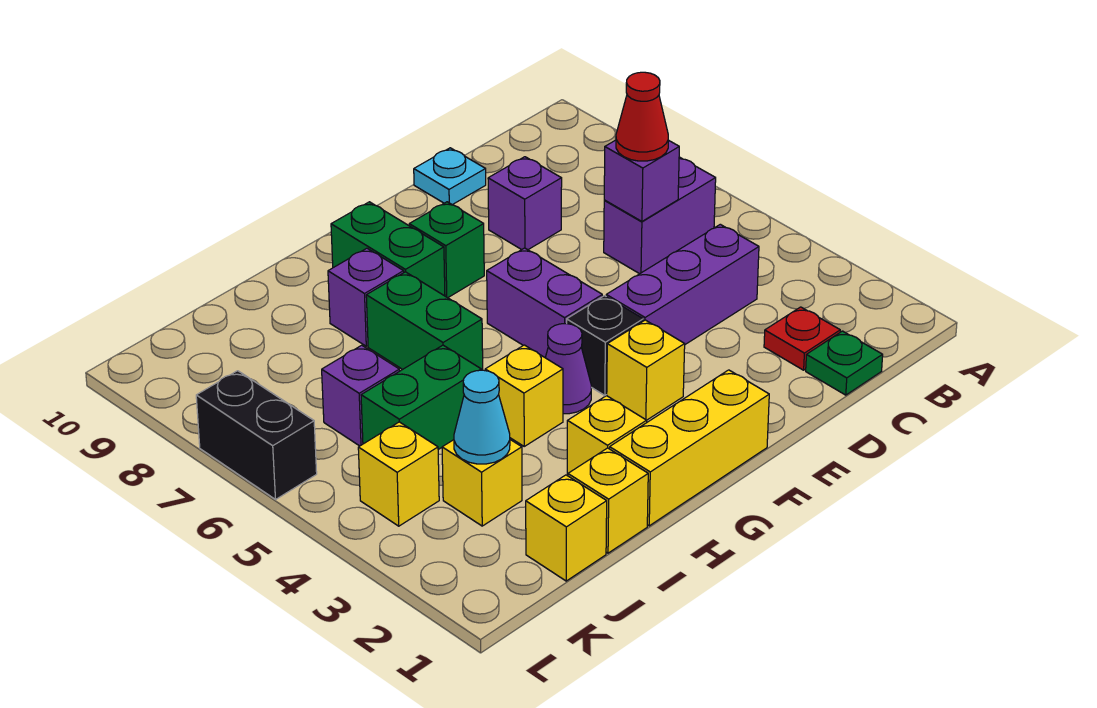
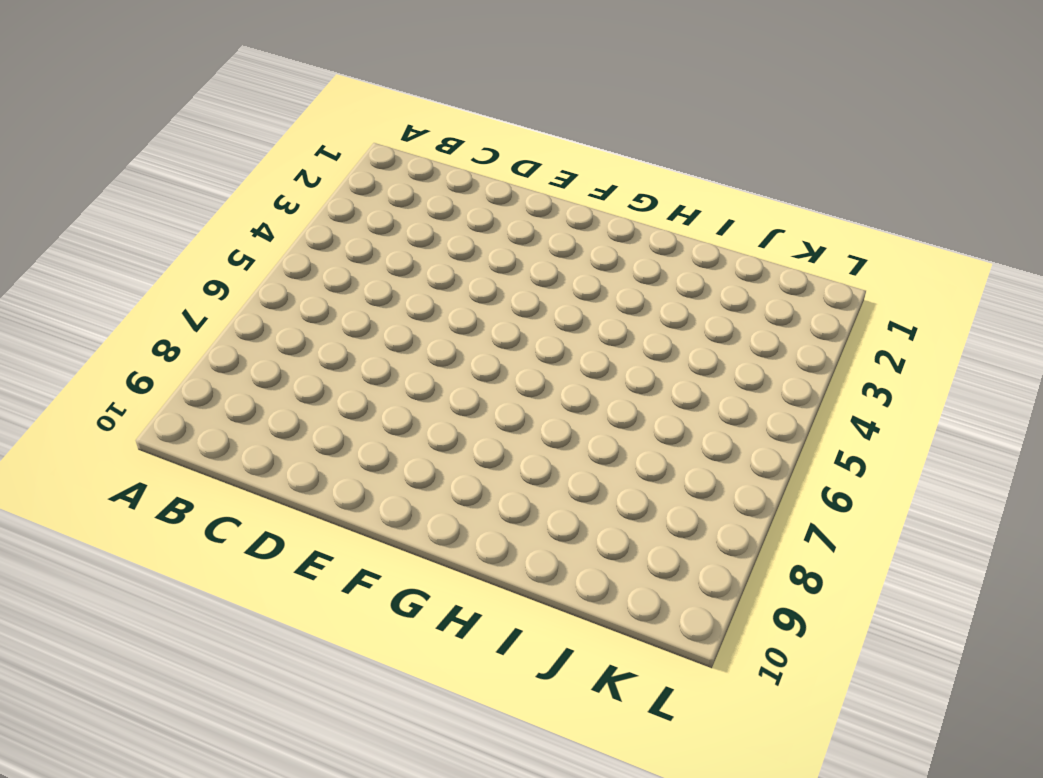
none -> purple brick B6:C6 level 1
none -> green plate C1 level 1
none -> red plate C2 level 1

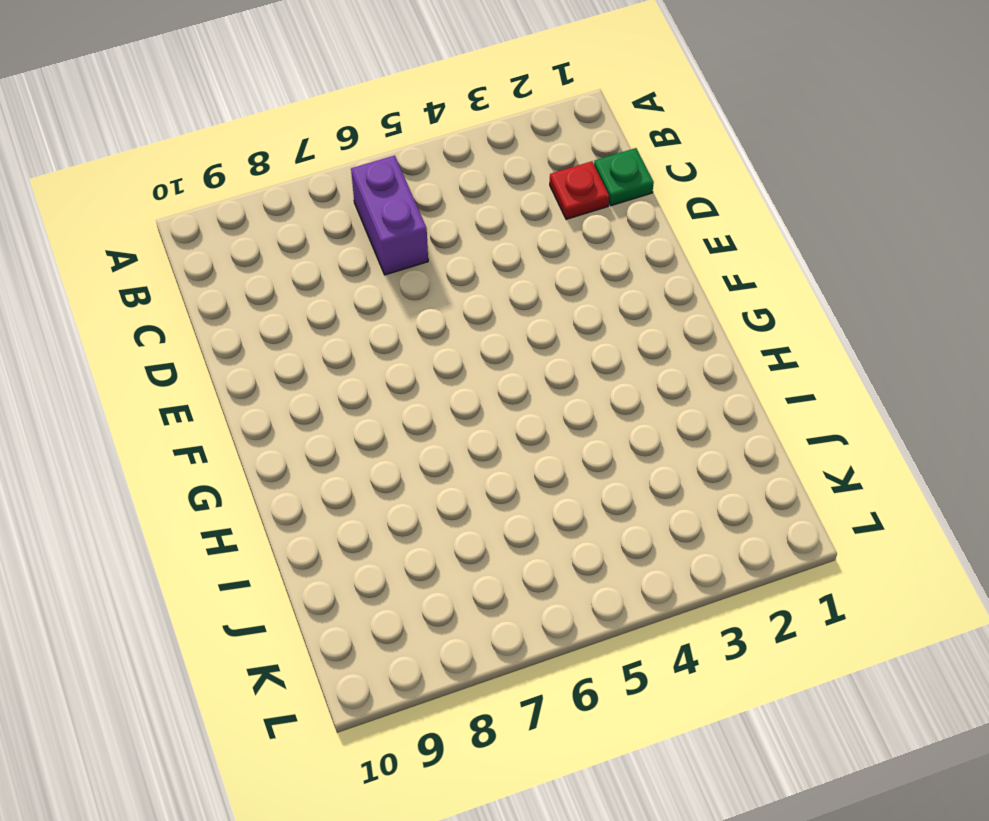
none -> purple brick C4:E4 level 1
none -> purple brick D8 level 1
none -> cyan plate D10 level 1

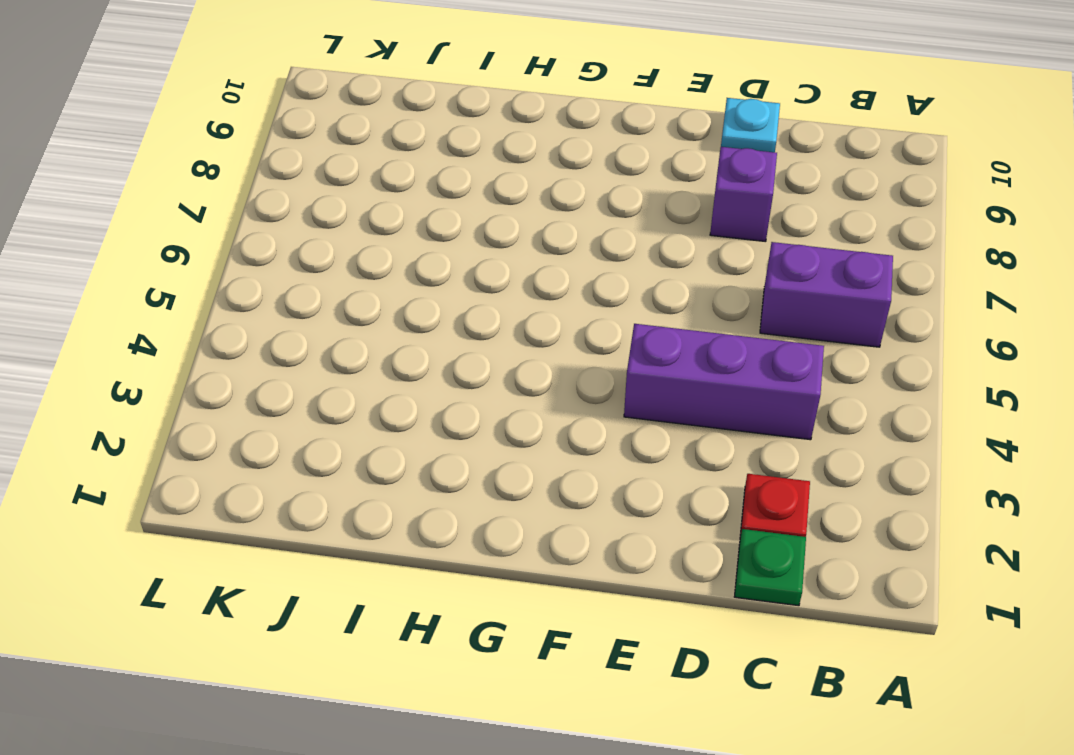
none -> yellow brick F1:H1 level 1
none -> yellow brick F3 level 1
none -> black brick F4 level 1

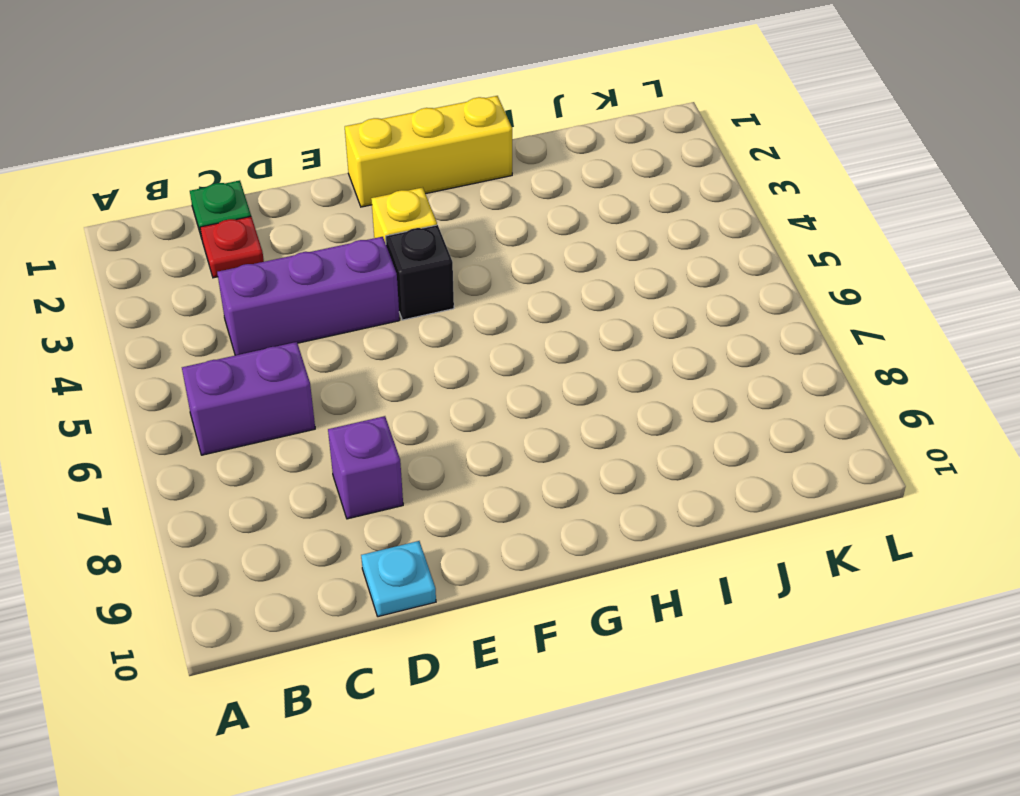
none -> purple brick F5:F6 level 1
none -> green brick F8 level 1
none -> purple cone G4 level 1

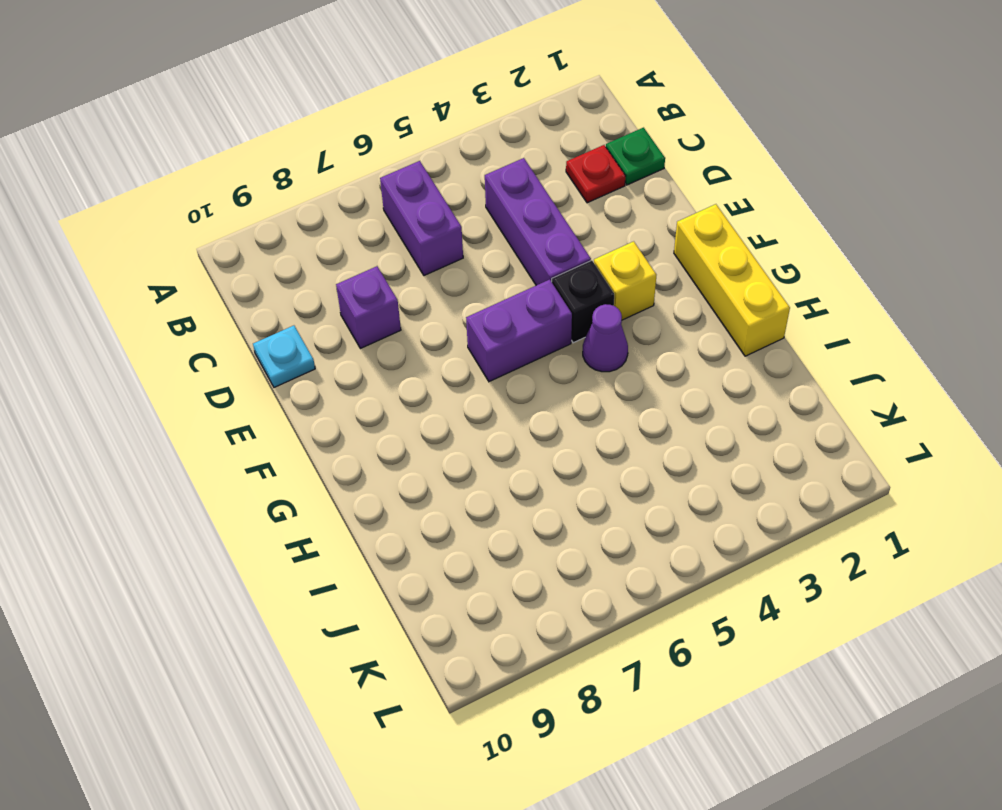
none -> green brick F8 level 1
none -> green brick G8:G9 level 1
none -> yellow brick H2 level 1

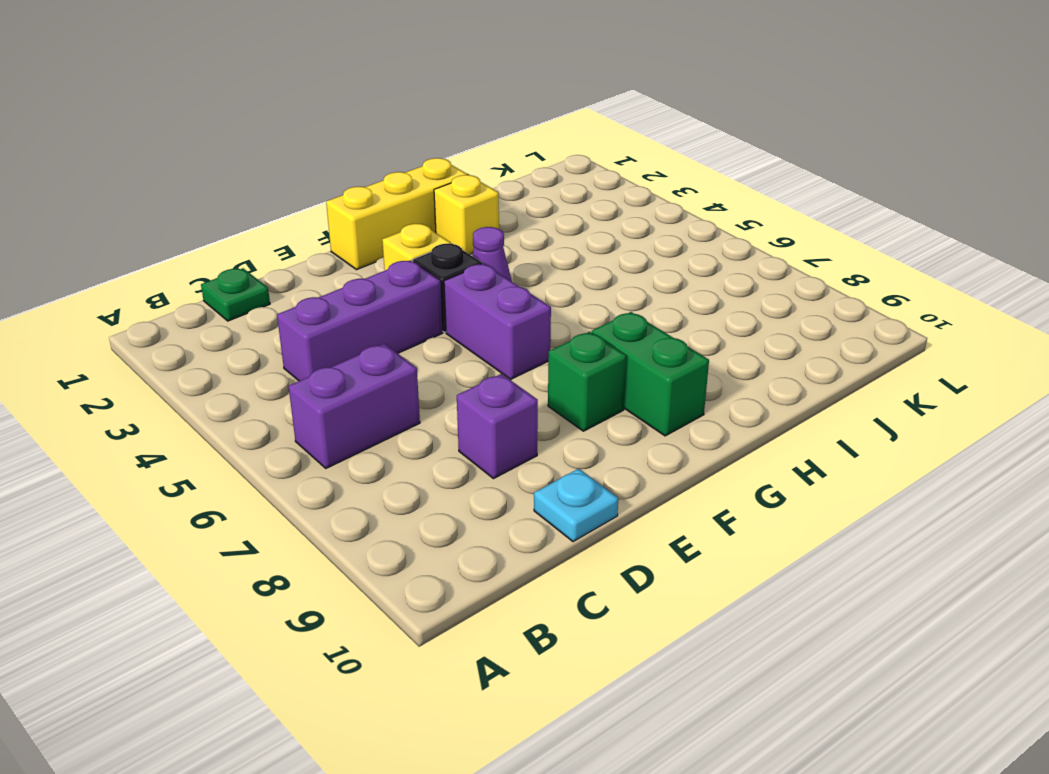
none -> red plate C2 level 1
none -> yellow brick H4 level 1
none -> green brick H6:H7 level 1

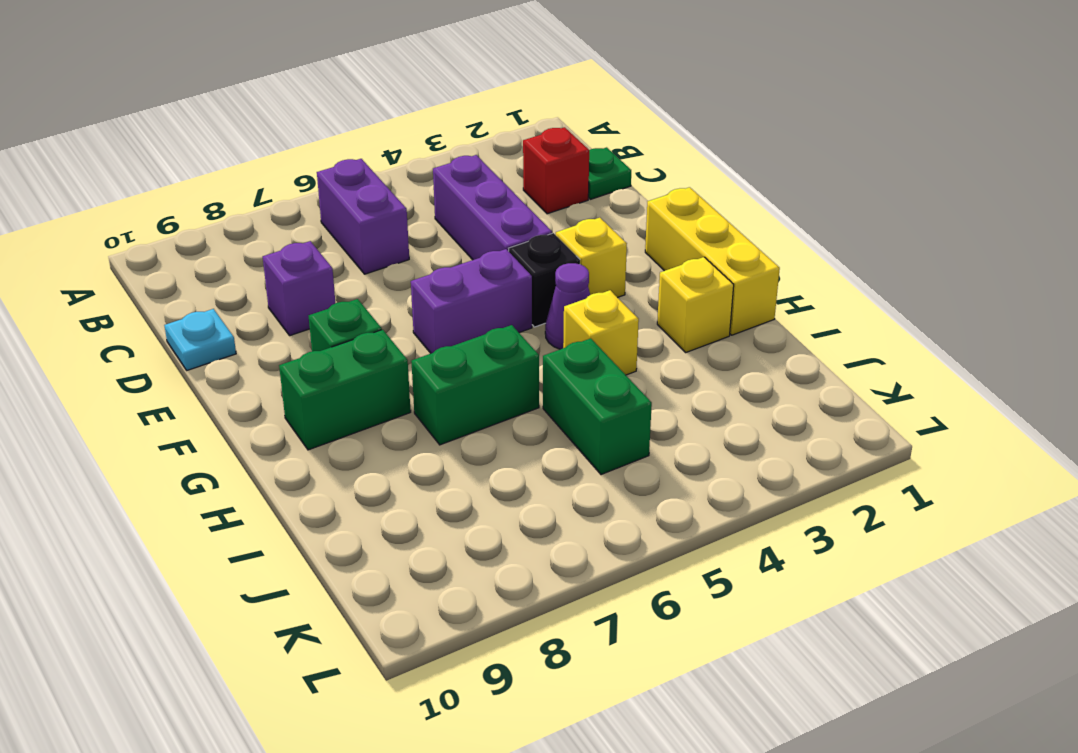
red brick C2 level 1 -> red plate C2 level 1
none -> purple brick H8 level 1
none -> yellow brick I1 level 1
none -> yellow brick J1 level 1

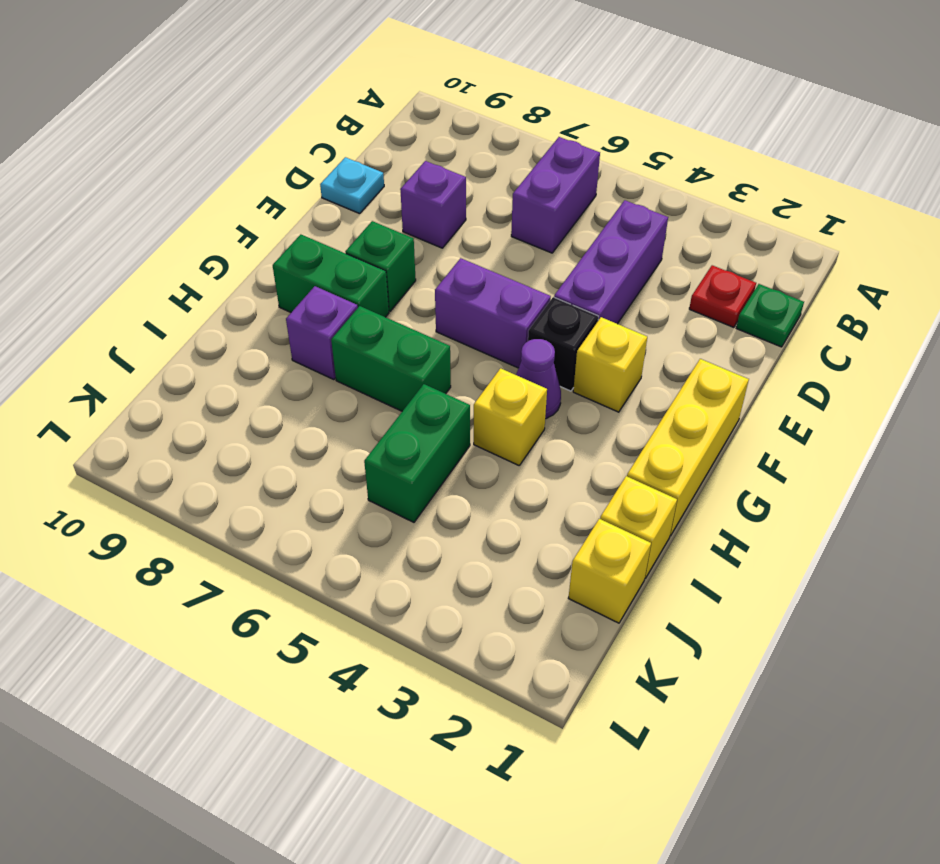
none -> yellow brick H2 level 1
none -> yellow brick J3 level 1
none -> purple brick J6 level 1

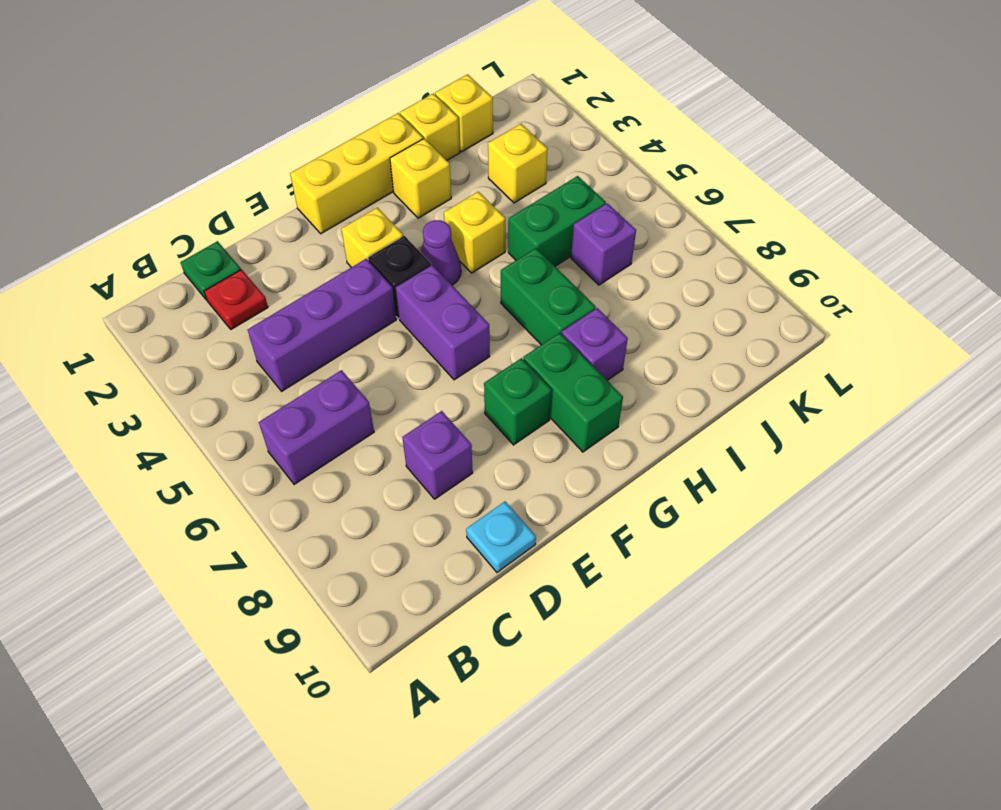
none -> yellow brick K4 level 1
none -> black brick L6:L7 level 1
none -> purple brick C6 level 2

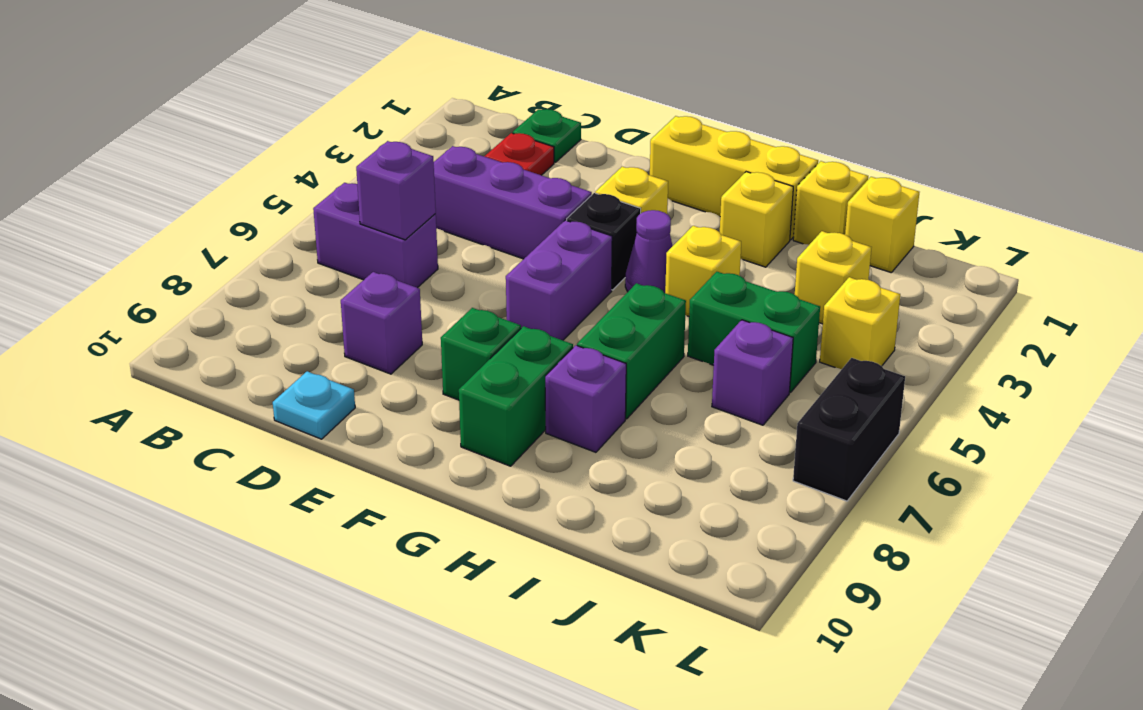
none -> cyan cone J3 level 2
none -> red cone C6 level 3

